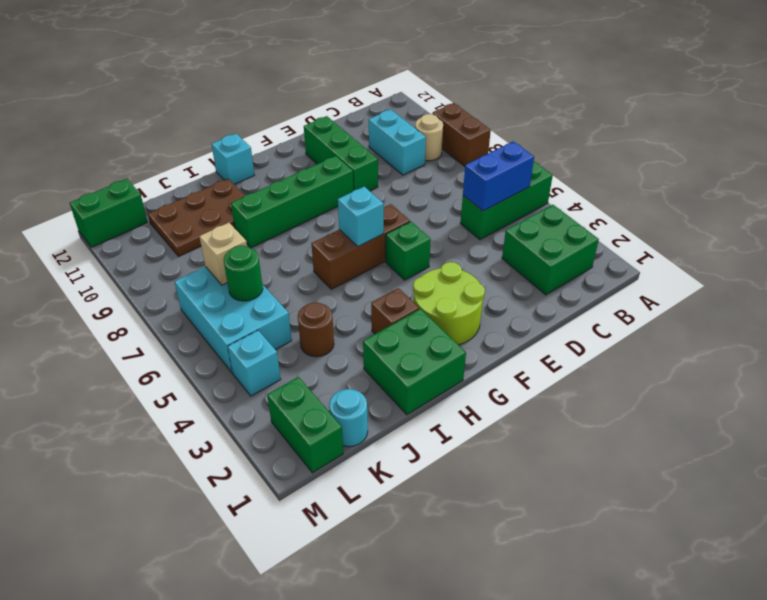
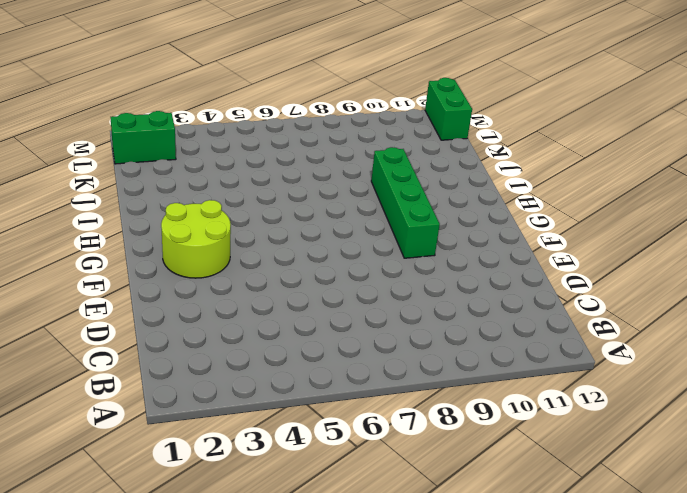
none -> green brick A5:C5 level 1
none -> brown brick A8:A9 level 1
none -> green brick B2:C3 level 1

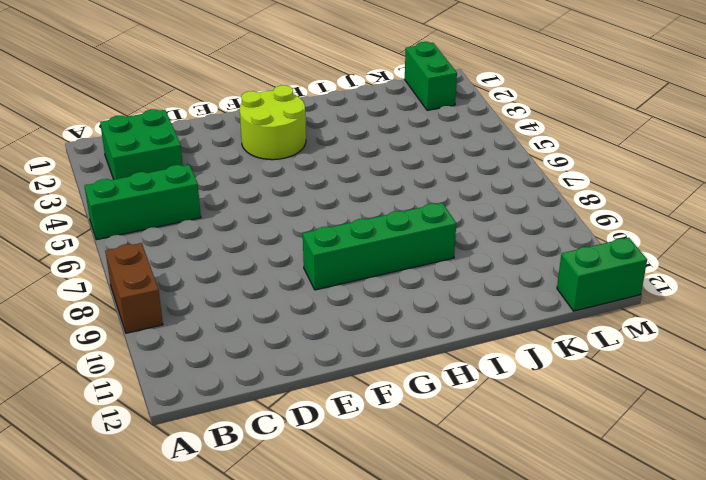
none -> tan round brick B9 level 1
none -> cyan brick C9:C10 level 1
none -> green brick E9:E11 level 1

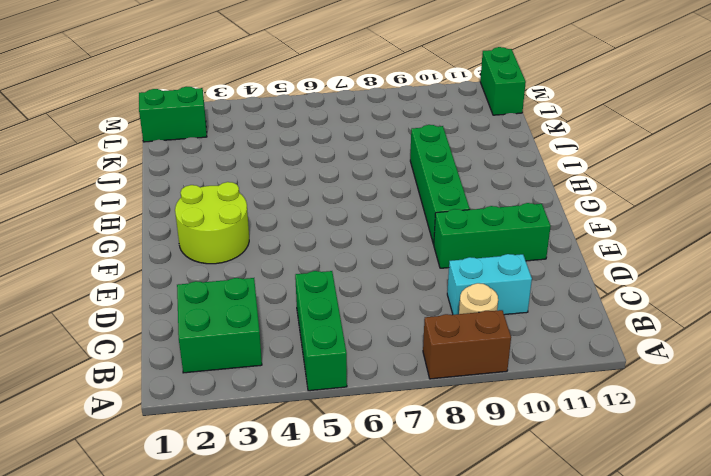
none -> green brick F5 level 1
none -> brown brick F6:H6 level 1
none -> green brick H1:I2 level 1

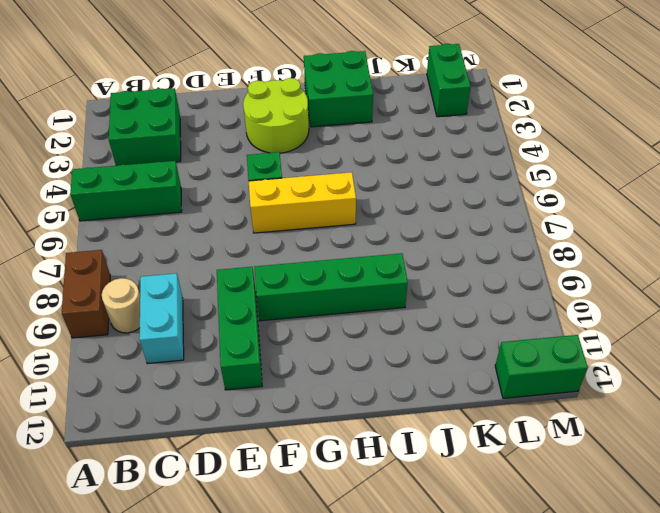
yellow brick F6:H6 level 1 -> brown brick F6:H6 level 1
none -> brown brick H3 level 1
none -> cyan brick H12 level 1
none -> brown plate I10:K11 level 1

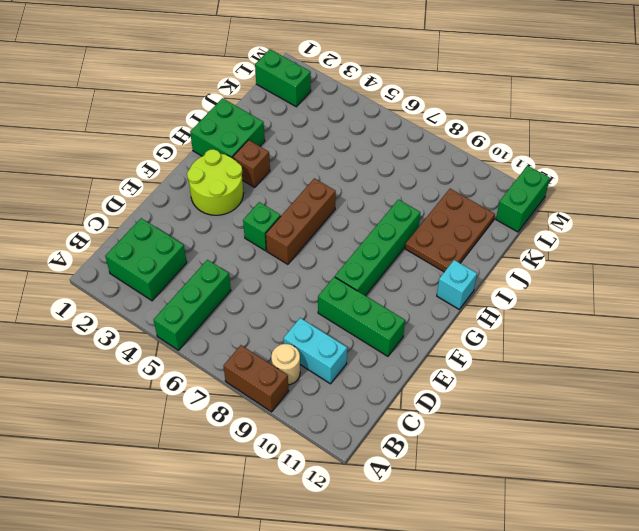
none -> brown round brick J4 level 1
none -> cyan round brick K1 level 1
none -> cyan brick K5:L7 level 1

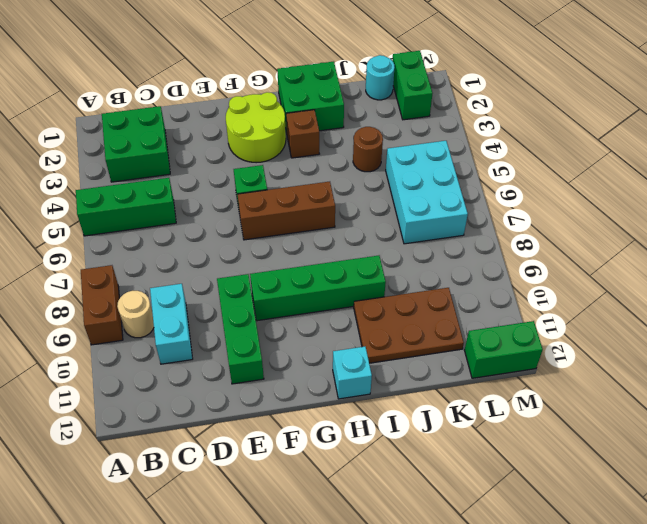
none -> cyan brick L4 level 1
none -> blue brick B5:C5 level 2
none -> cyan brick G6 level 2

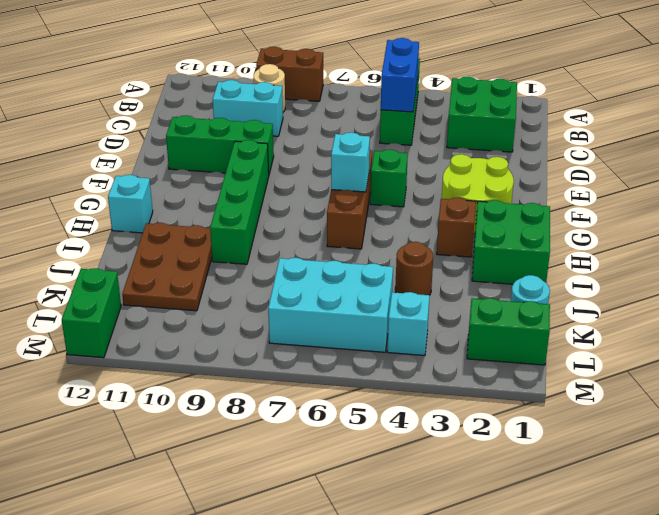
none -> green round brick K6 level 2
none -> tan brick K7 level 2

